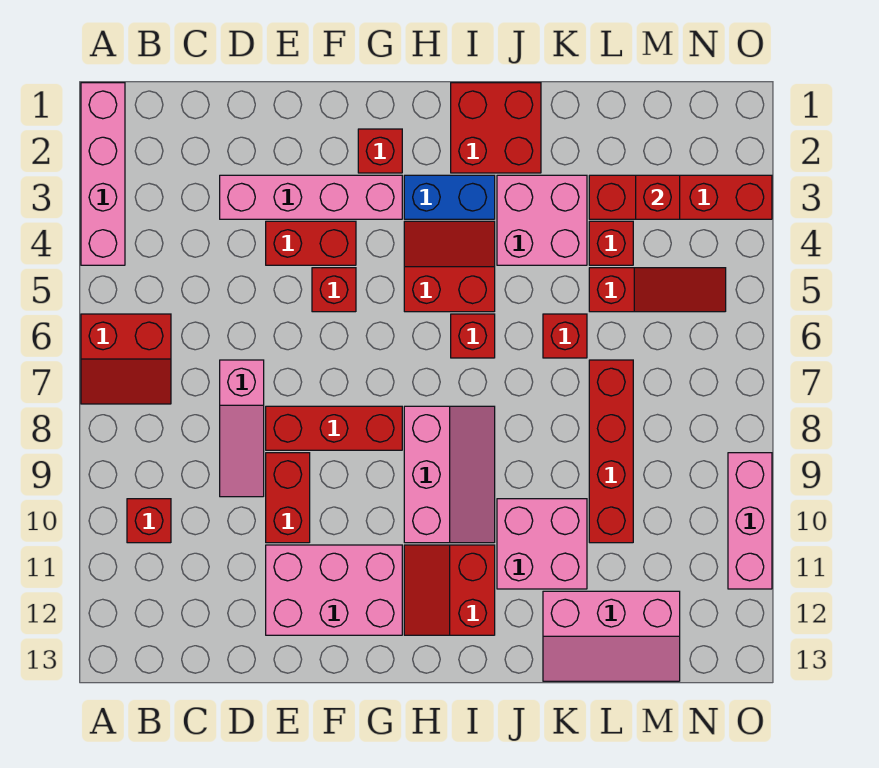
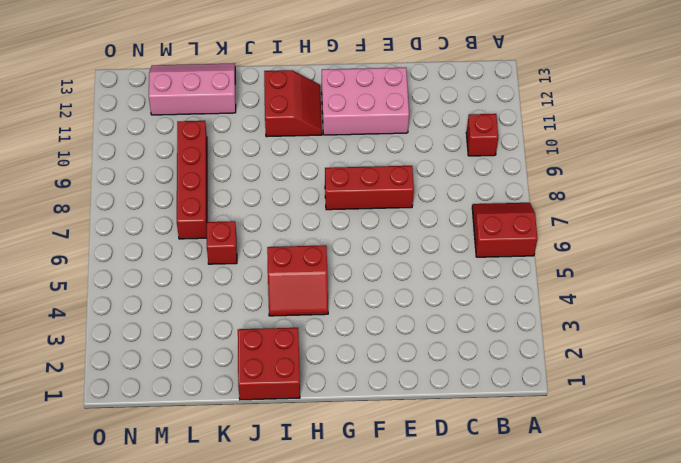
none -> pink brick A1:A4 level 1
none -> pink brick D3:G3 level 1
none -> pink slope D7:D9 level 1 top 7

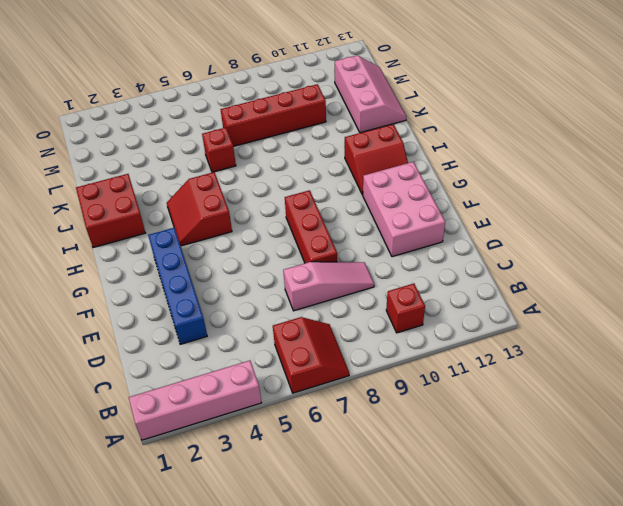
blue brick D3:G3 level 1 -> pink brick D3:G3 level 1
none -> red brick E4:F4 level 1
none -> red brick E9:E10 level 1
none -> red brick F5 level 1

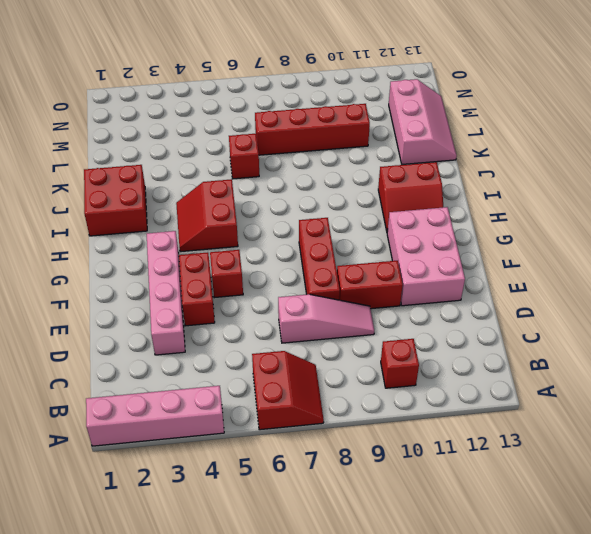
none -> red brick G2 level 1
none -> blue brick H3:I3 level 1
none -> pink slope H8:I10 level 1 top H

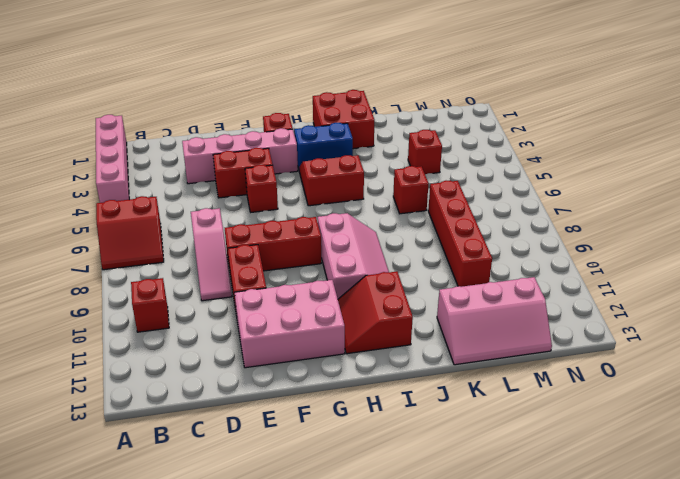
none -> red brick I6 level 1
none -> pink brick J3:K4 level 1
none -> pink brick J10:K11 level 1

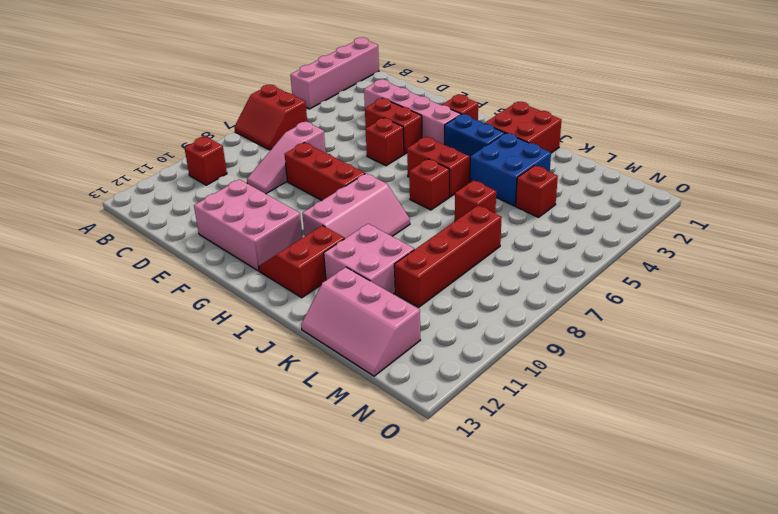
blue brick J3:K4 level 1 -> pink brick J3:K4 level 1
none -> red brick E9:E10 level 1
none -> red brick L3:O3 level 1
none -> red slope L5:N5 level 1 top L

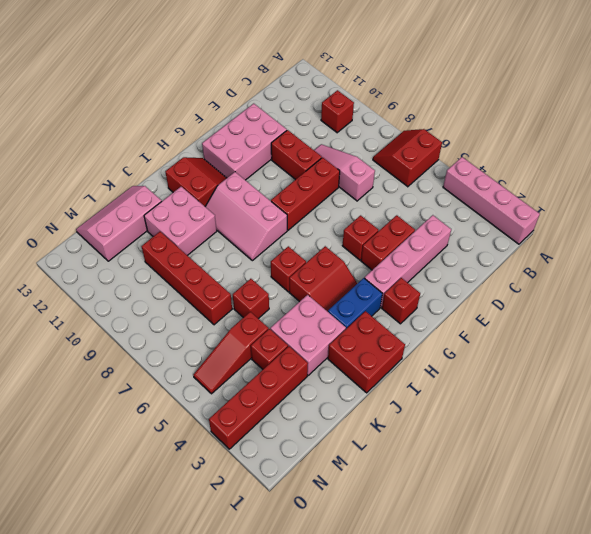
none -> pink brick O9:O11 level 1
none -> red brick M3 level 2

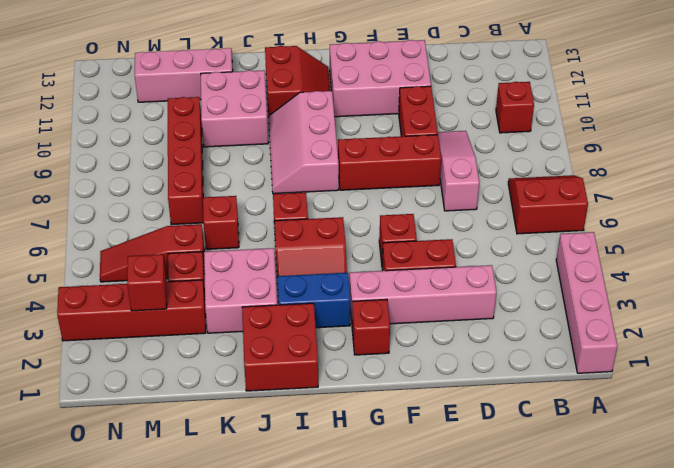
none -> pink brick O9:O11 level 1

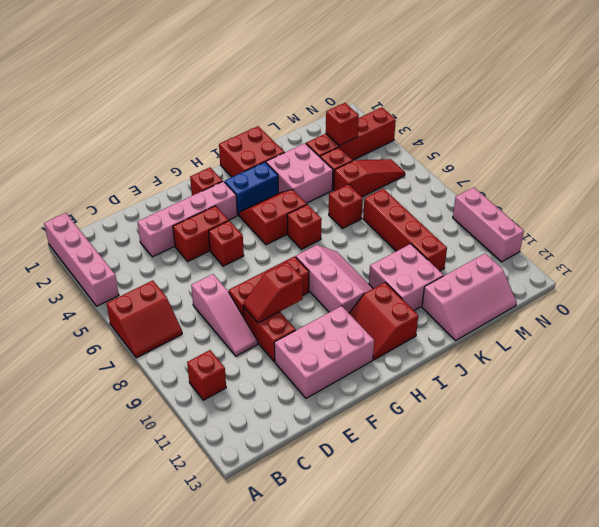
red slope E9:F9 level 2 top F -> none

